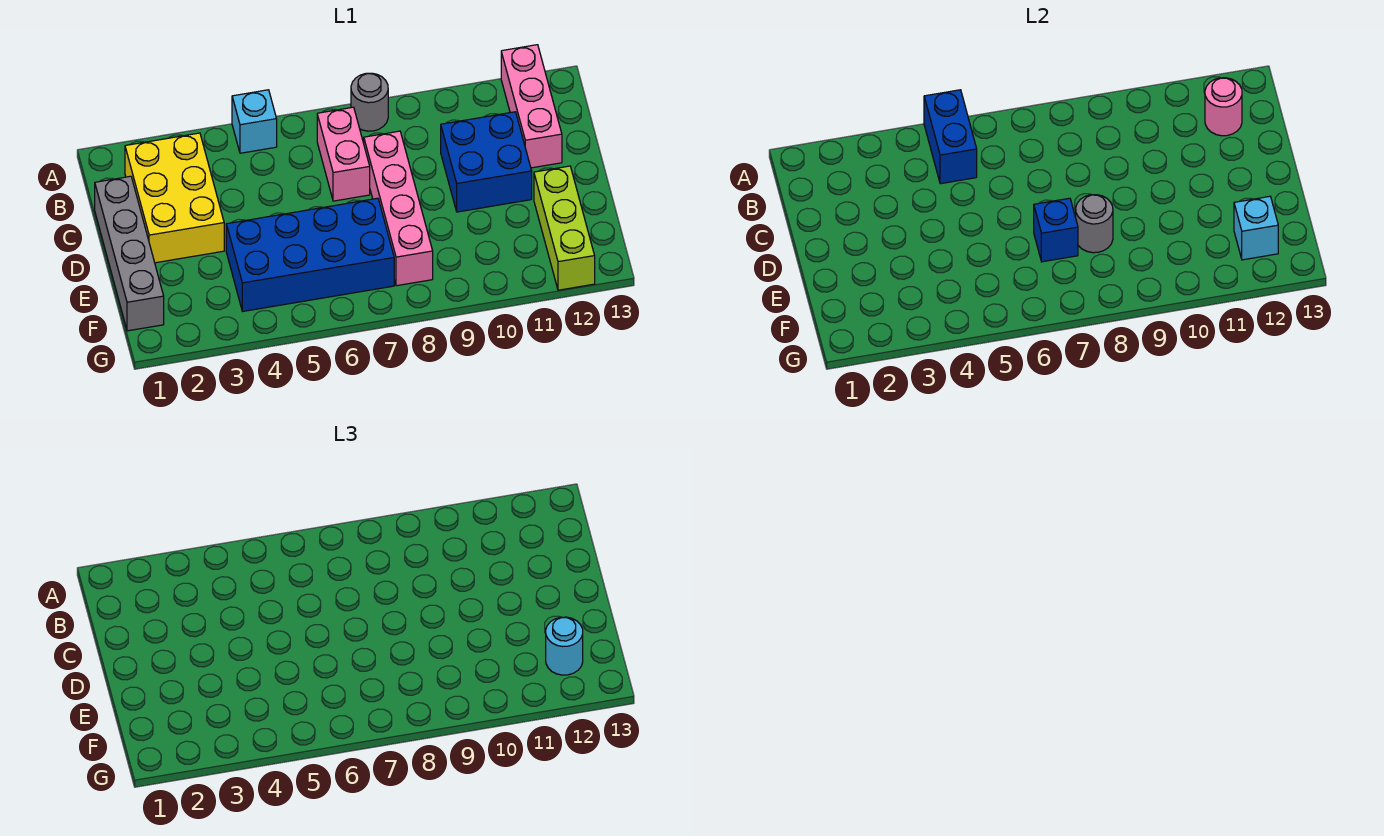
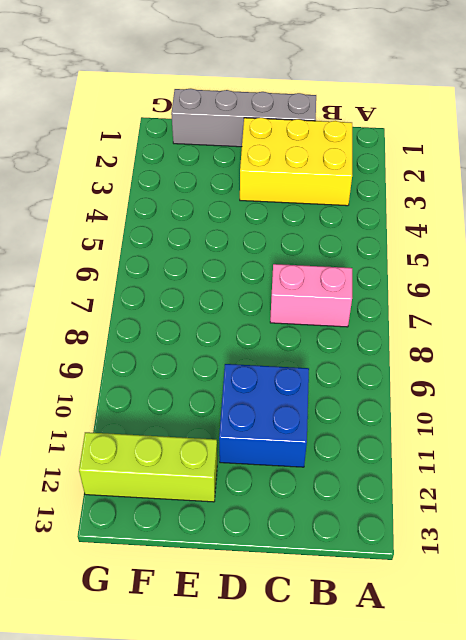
none -> cyan brick A5 level 1
none -> grey round brick A8 level 1
none -> pink brick A12:C12 level 1

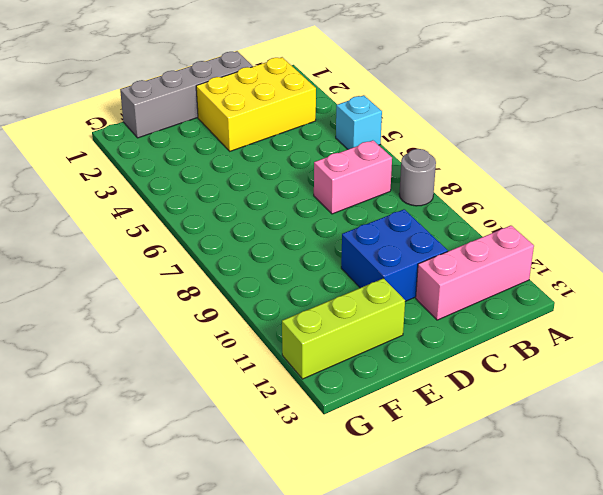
none -> pink brick C8:F8 level 1
none -> blue brick E4:F7 level 1
none -> blue brick A5:B5 level 2

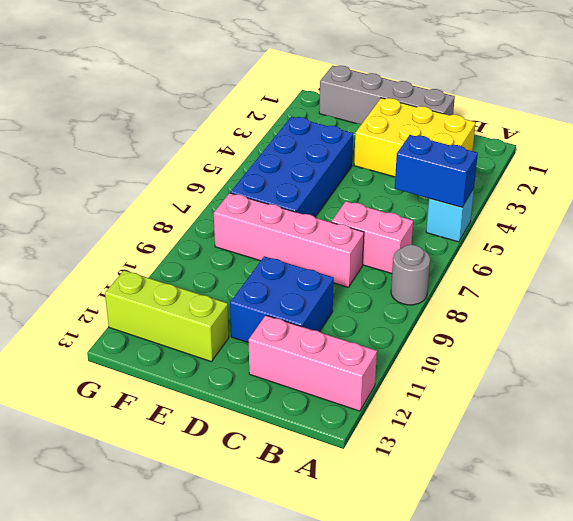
none -> pink round brick B12 level 2
none -> blue brick E7 level 2
none -> grey round brick E8 level 2

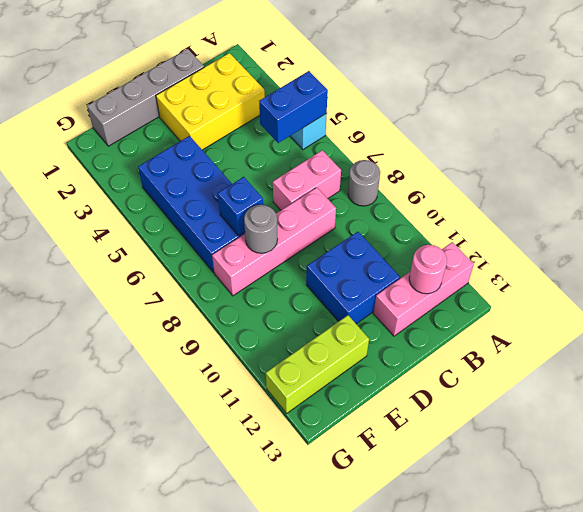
none -> cyan brick F12 level 2
none -> cyan round brick F12 level 3

